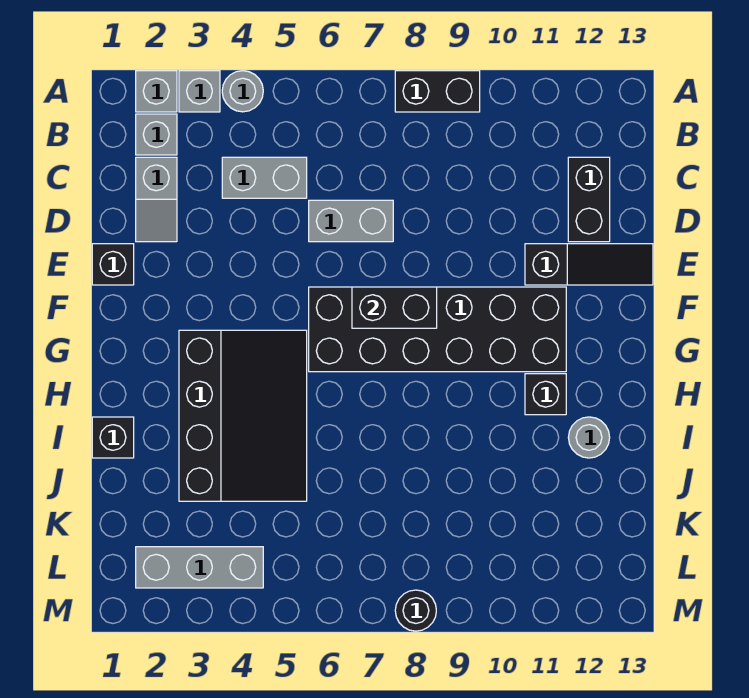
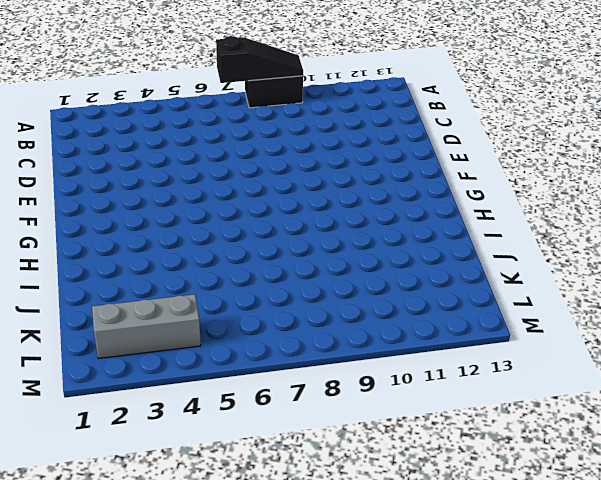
black slope A7:A9 level 2 top 7 -> black slope E11:E13 level 1 top 11
none -> grey brick A2 level 1
none -> grey brick A3 level 1
none -> grey round brick A4 level 1

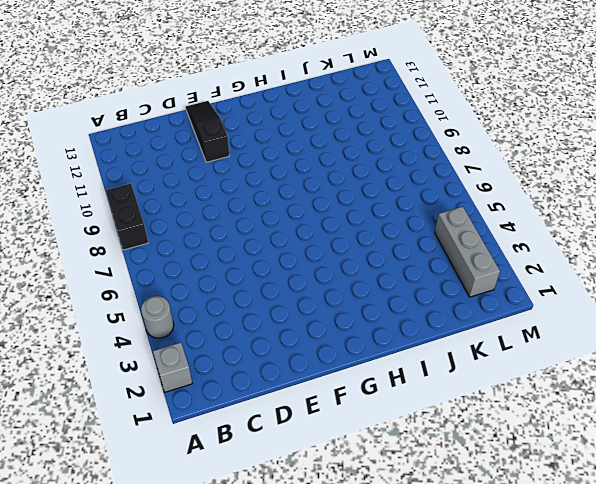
none -> grey brick A3 level 1
none -> grey brick B2 level 1
none -> grey slope C2:D2 level 1 top C

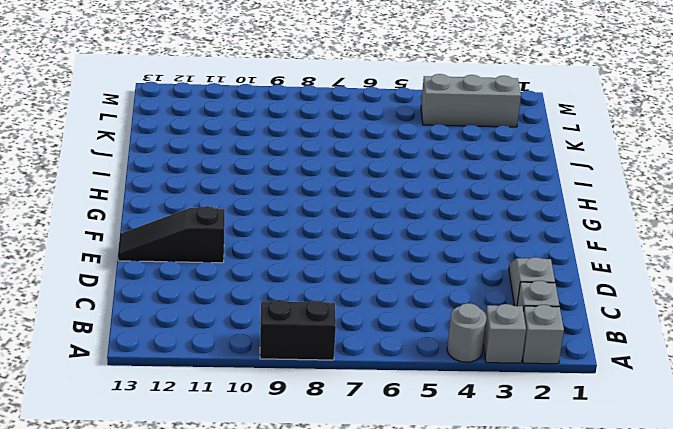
none -> grey brick C4:C5 level 1
none -> black brick C12:D12 level 1
none -> grey brick D6:D7 level 1

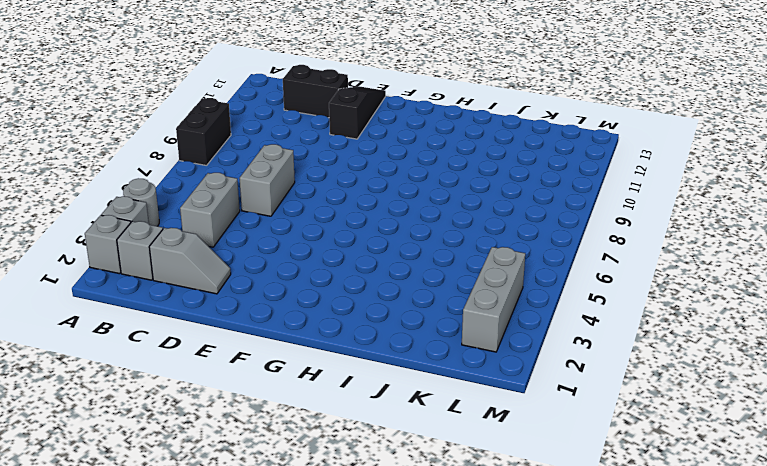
none -> black brick E1 level 1
none -> black brick F6:G11 level 1
none -> black slope G3:J5 level 1 top 3

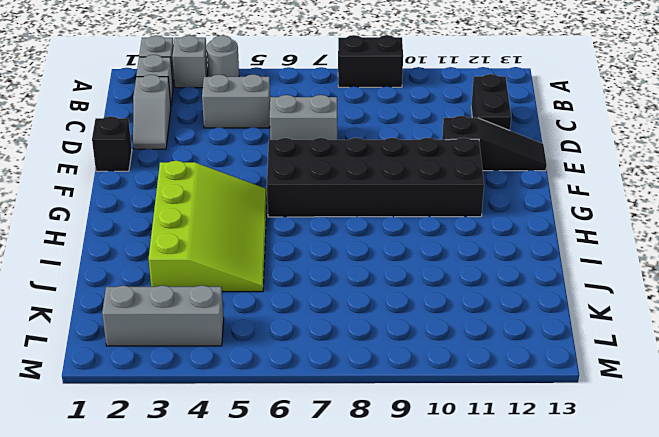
lime slope G3:J5 level 1 top 3 -> black slope G3:J5 level 1 top 3
none -> black brick H11 level 1
none -> black brick I1 level 1
none -> grey round brick I12 level 1

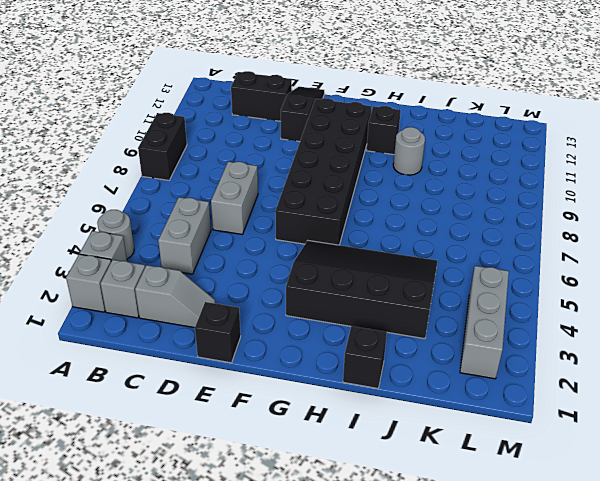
grey round brick I10 level 1 -> grey round brick I12 level 1
none -> black round brick M8 level 1
none -> black brick F7:F8 level 2

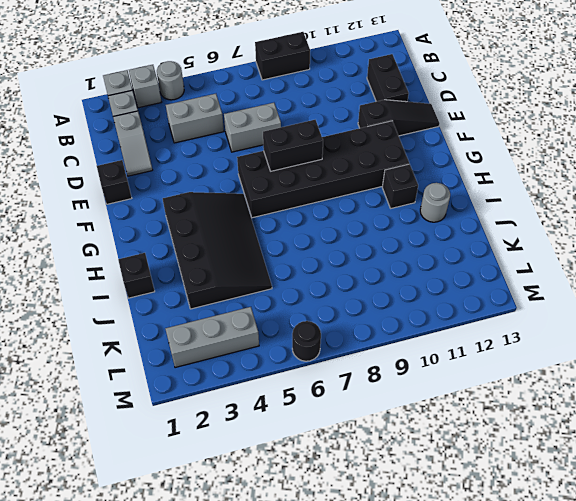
black round brick M6 level 1 -> black round brick M8 level 1

